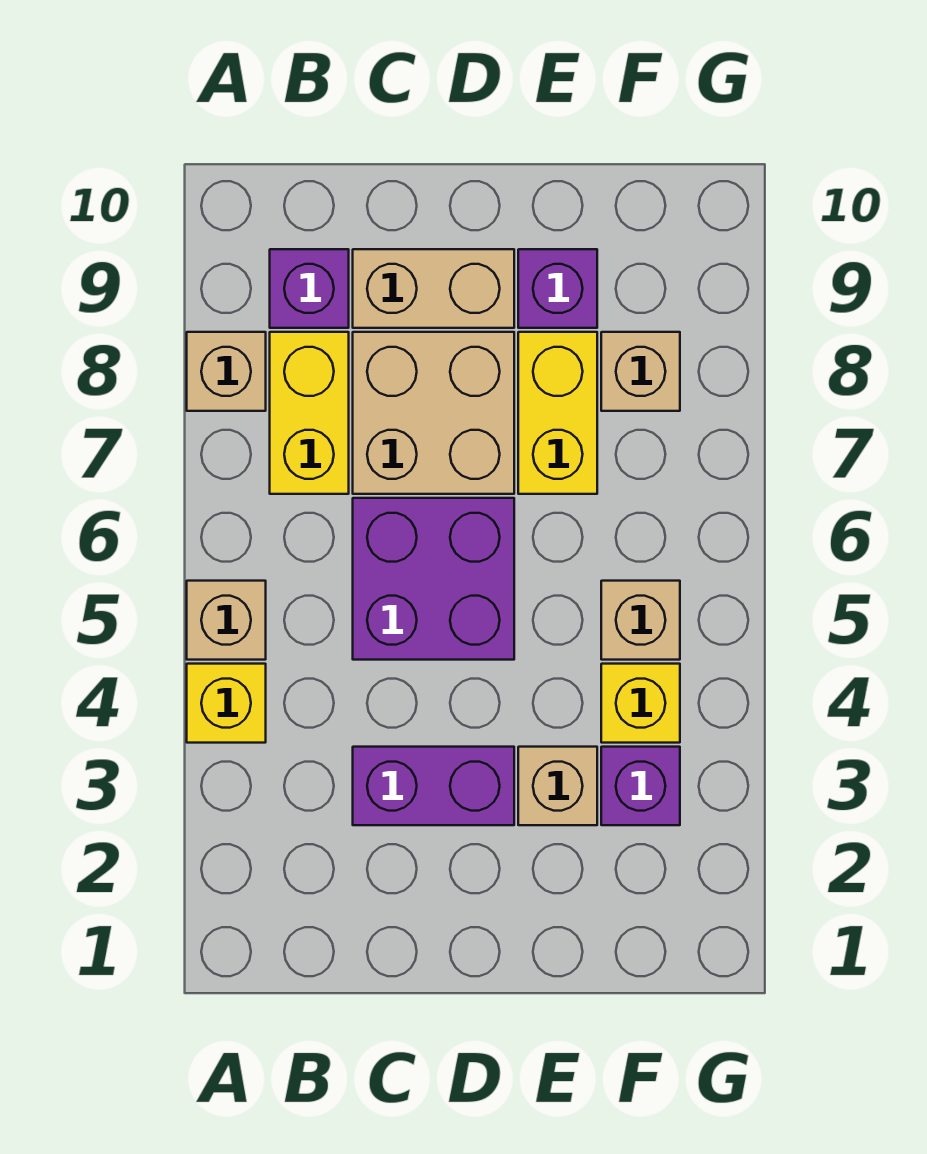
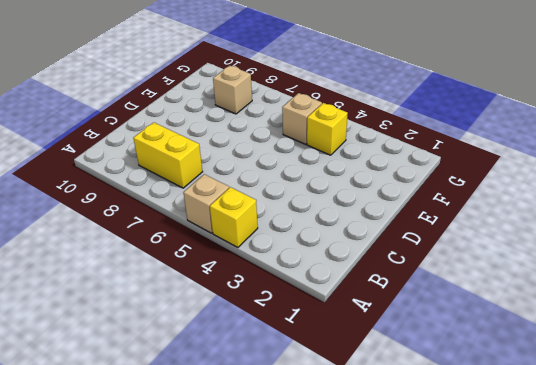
none -> tan brick A8 level 1
none -> purple brick B9 level 1
none -> purple brick C3:D3 level 1

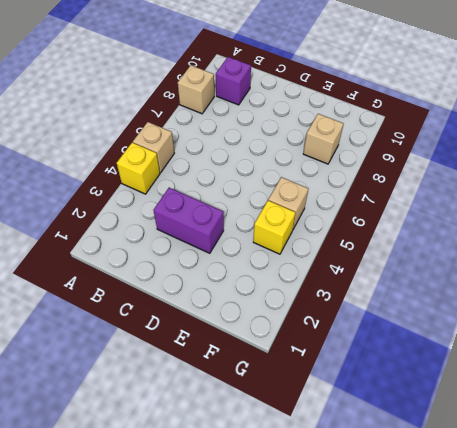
none -> yellow brick B7:B8 level 1
none -> purple brick C5:D6 level 1
none -> tan brick C7:D8 level 1

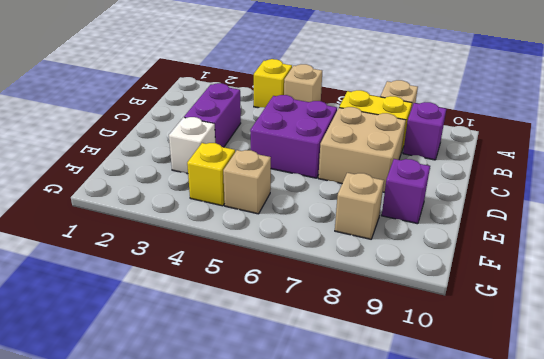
white brick E3 level 1 -> tan brick E3 level 1
none -> tan brick C9:D9 level 1
none -> yellow brick E7:E8 level 1
none -> purple brick F3 level 1

